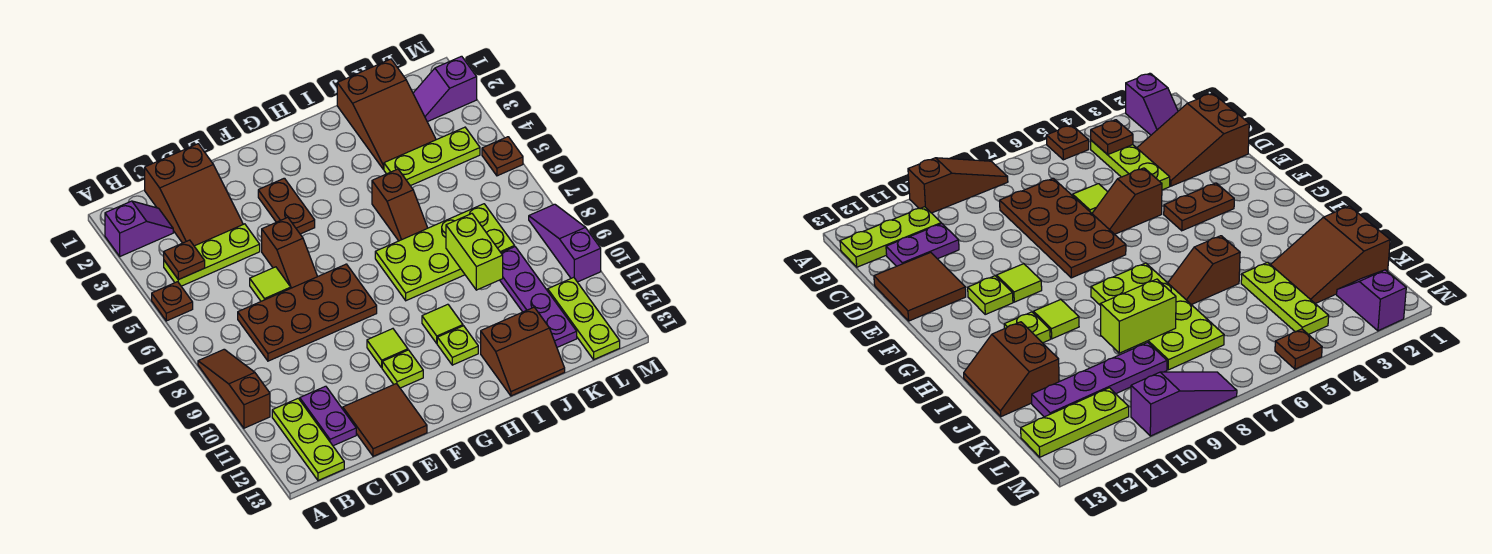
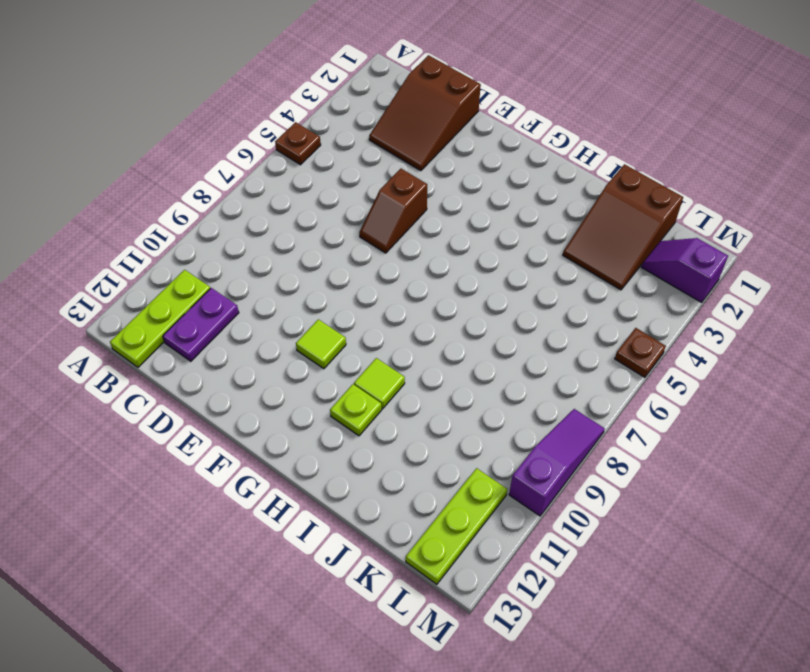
none -> purple slope A2:B2 level 1 top A
none -> brown slope A8:A10 level 1 top 10
none -> lime plate B4:D4 level 1

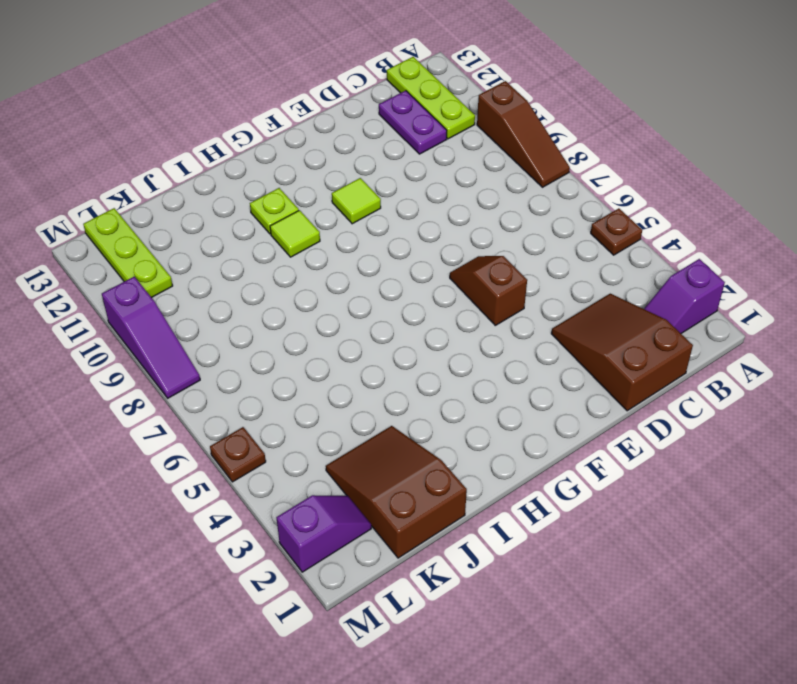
none -> lime plate B4:D4 level 1
none -> brown plate C7:F8 level 1
none -> lime tile D6 level 1

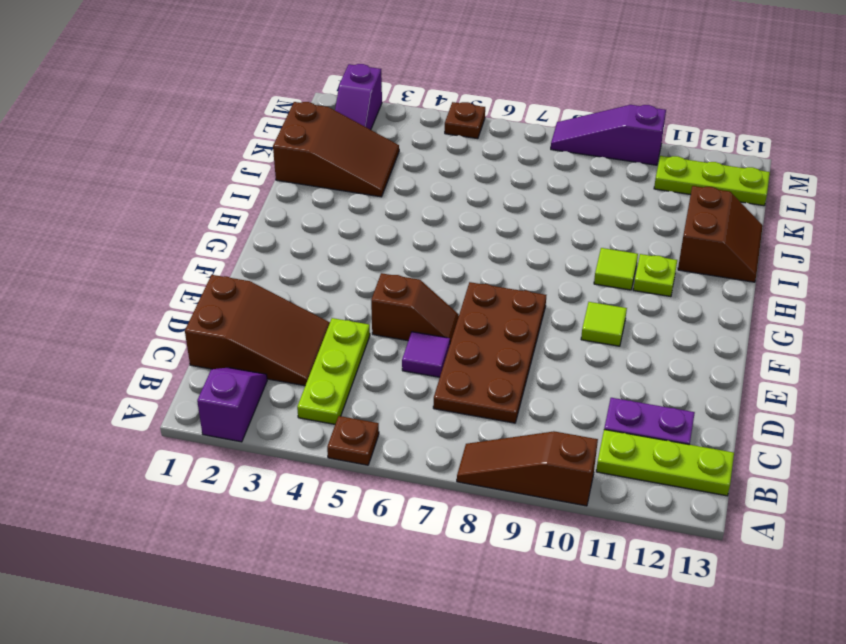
purple tile D6 level 1 -> lime tile D6 level 1
none -> brown tile D12:E13 level 1
none -> brown plate F3:F4 level 1
none -> lime plate F11 level 1

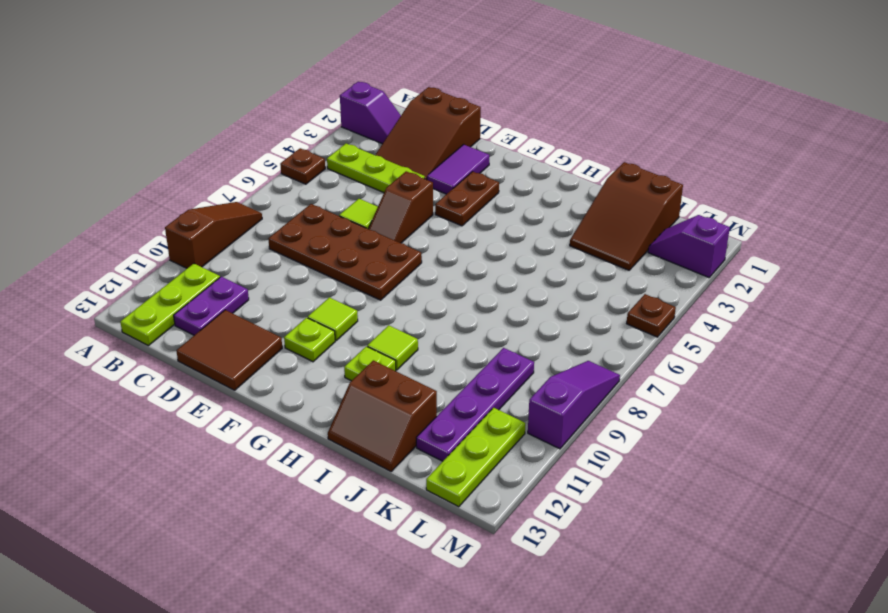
purple tile E2:E3 level 1 -> none
none -> lime plate H7:K8 level 1
none -> brown slope I5:I6 level 1 top 5
none -> lime plate J4:L4 level 1

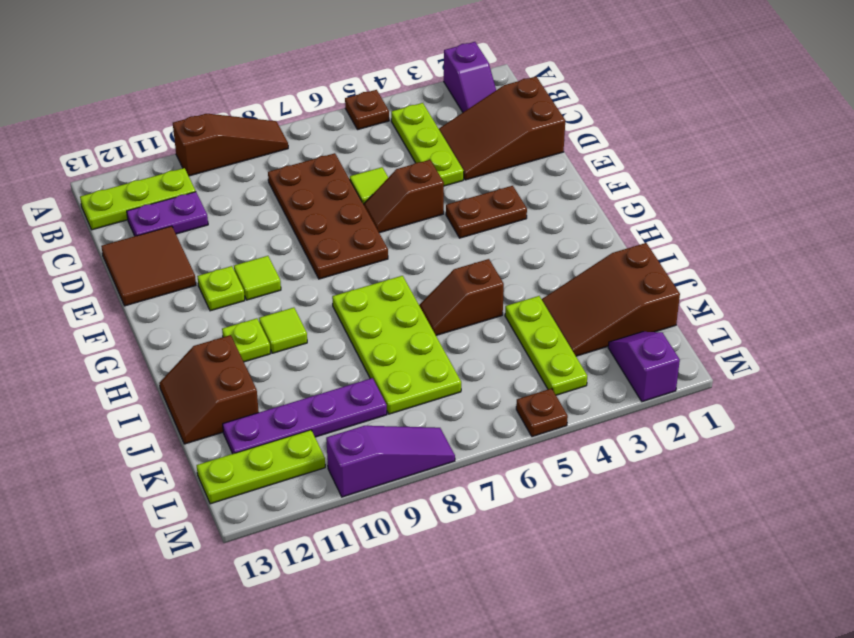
none -> brown plate B4 level 2
none -> lime brick J8:J9 level 2

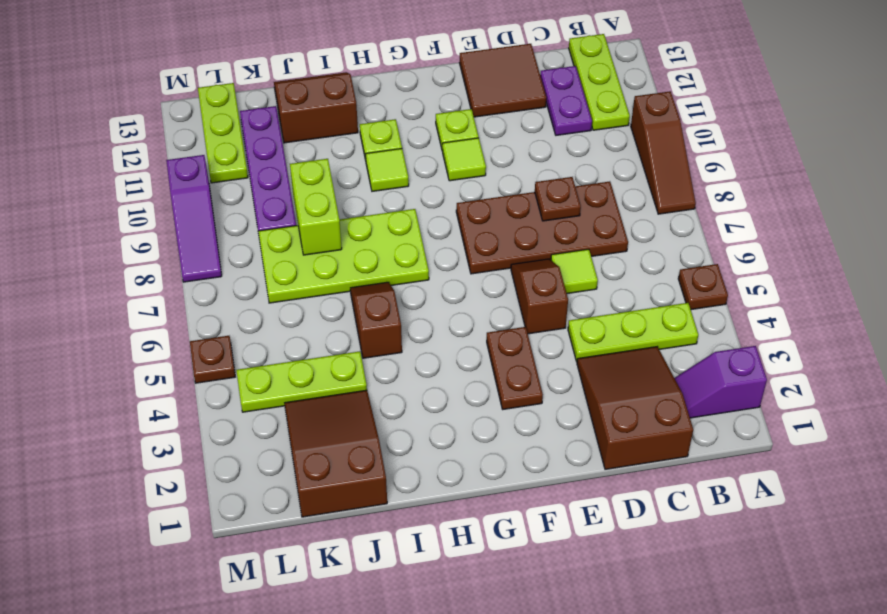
brown plate D8 level 2 -> brown plate B4 level 2
none -> purple slope L2:M2 level 1 top M

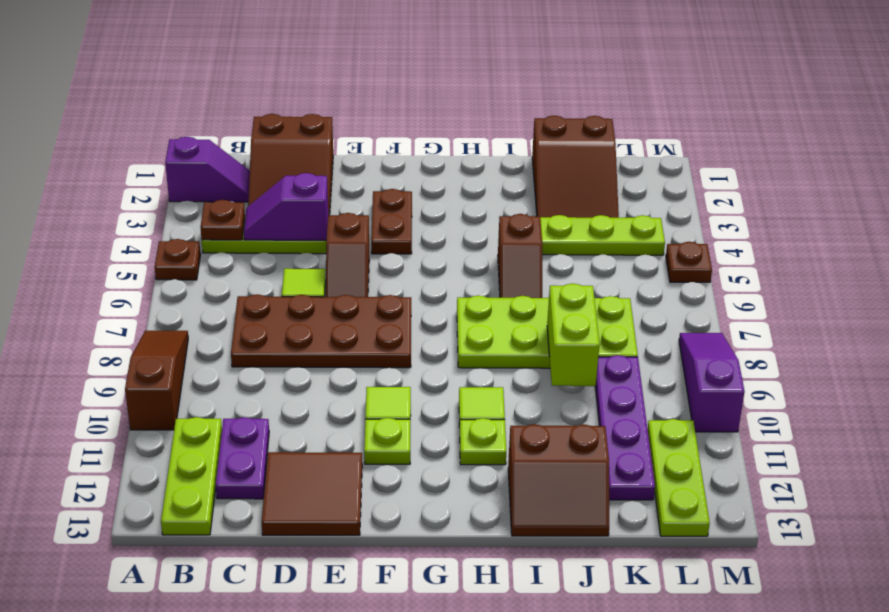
purple slope C4:D4 level 2 top D -> purple slope L2:M2 level 1 top M

